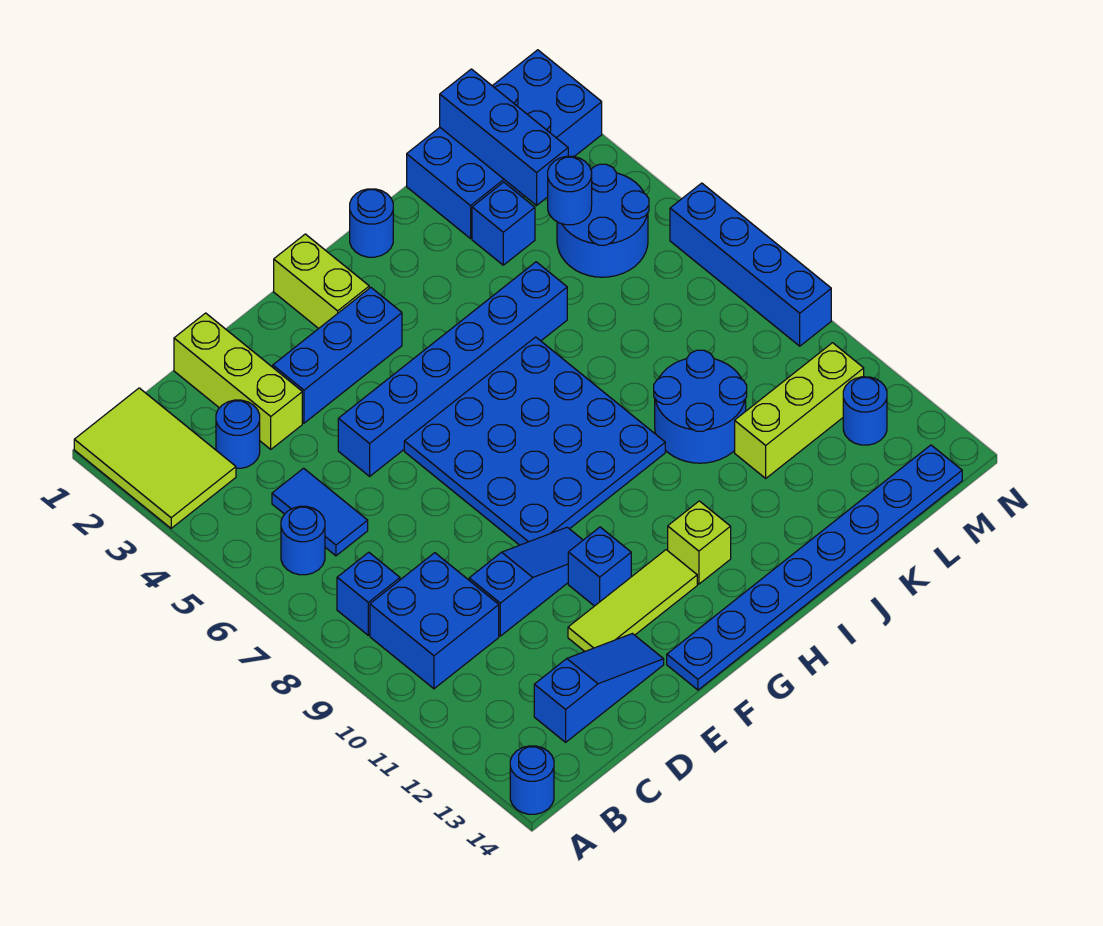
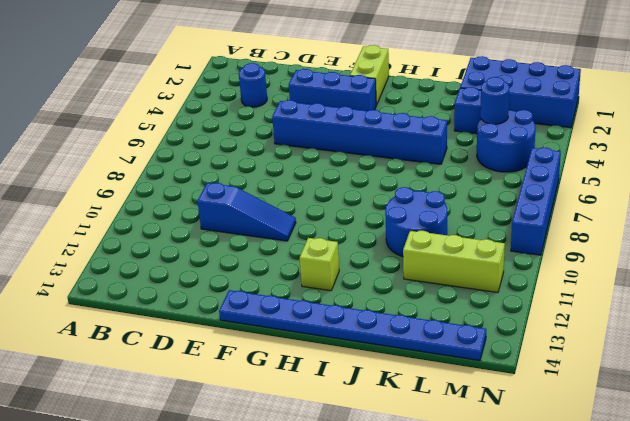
none -> lime tile A1:B3 level 1
none -> blue round brick A14 level 1
none -> blue round brick B6 level 1

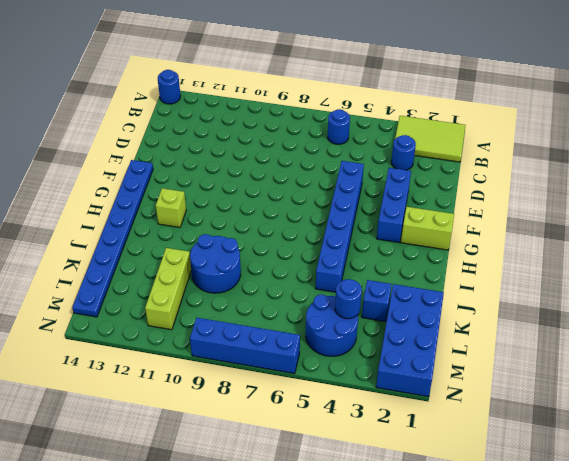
none -> blue brick B8 level 1
none -> blue brick B9:C10 level 1
none -> blue tile C5:C6 level 1

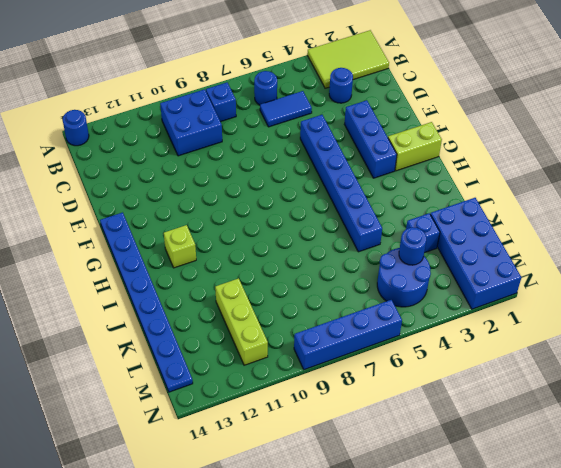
none -> blue slope C13:E13 level 1 top C
none -> lime brick D1:D3 level 1
none -> blue slope D10:F10 level 1 top D

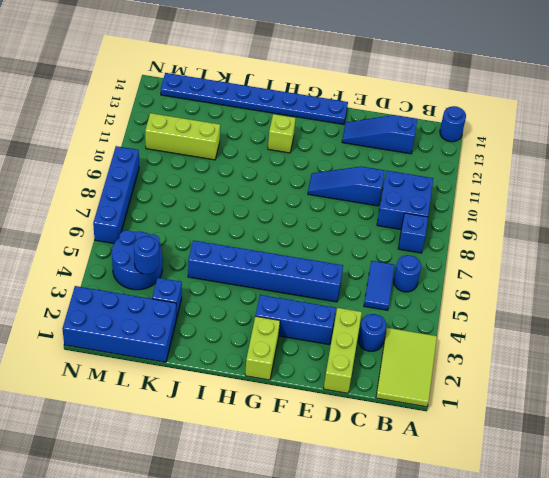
none -> lime tile E12:G12 level 1
none -> blue plate F6:I9 level 1
none -> blue brick F11 level 1

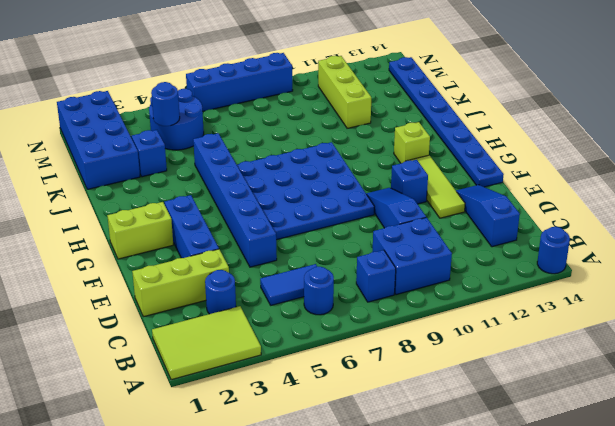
none -> blue round brick I1 level 1
none -> blue round brick J9:K10 level 1
none -> blue round brick M12 level 1

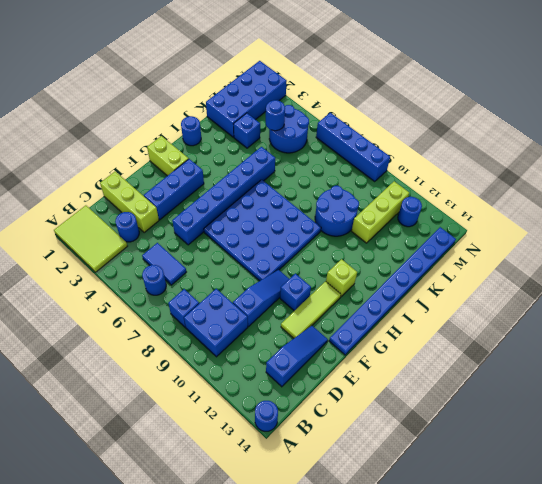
none -> blue brick L1:L3 level 2

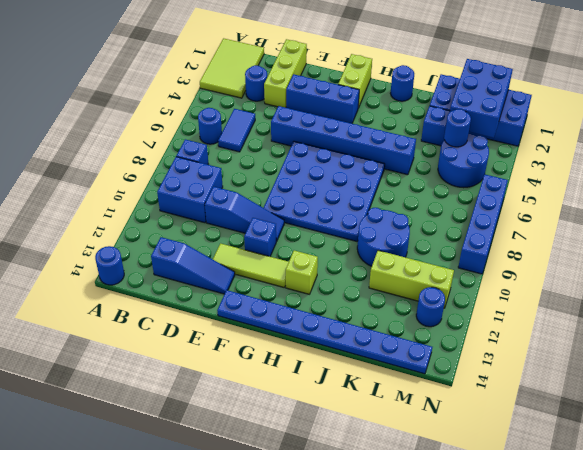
blue brick L1:M3 level 2 -> blue brick L1:L3 level 2

